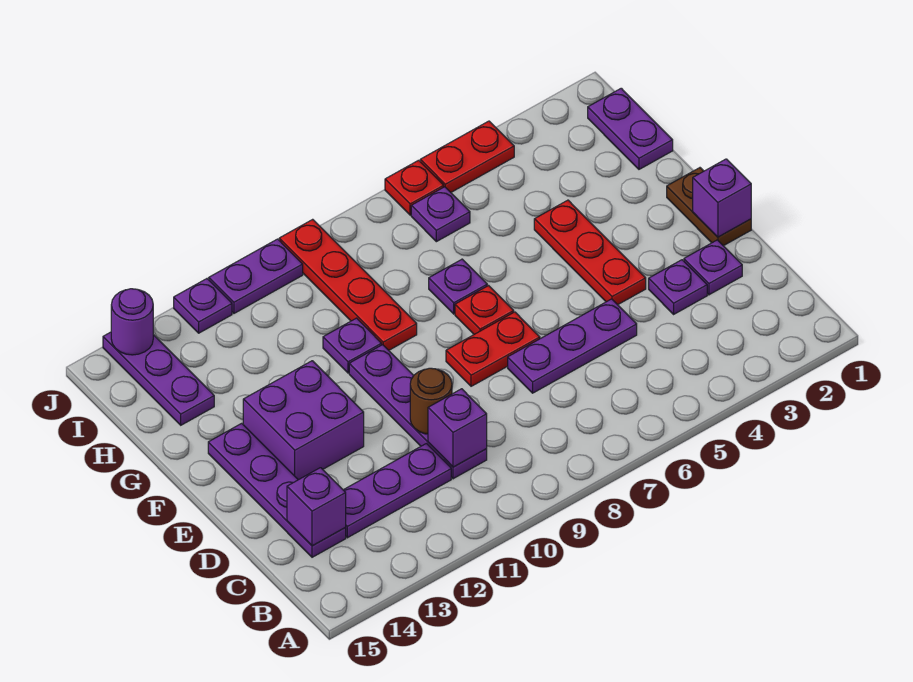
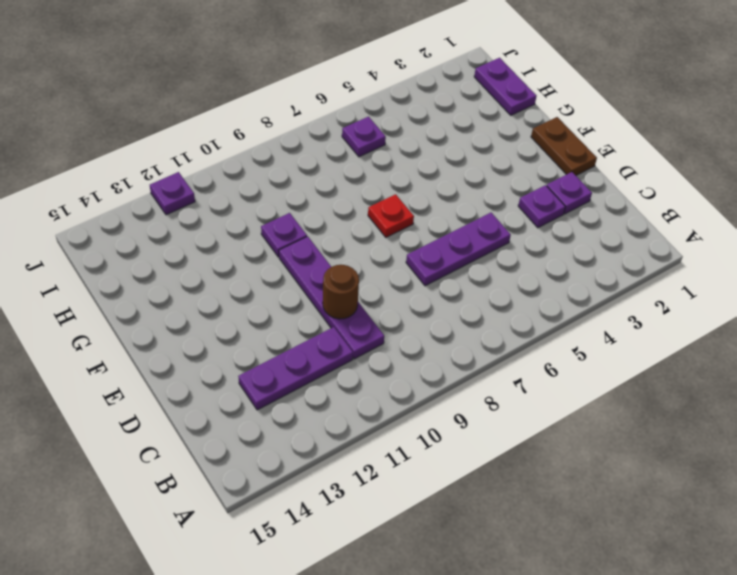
none -> purple plate C14:F14 level 1
none -> red plate E4:G4 level 1
none -> red plate E7:E8 level 1

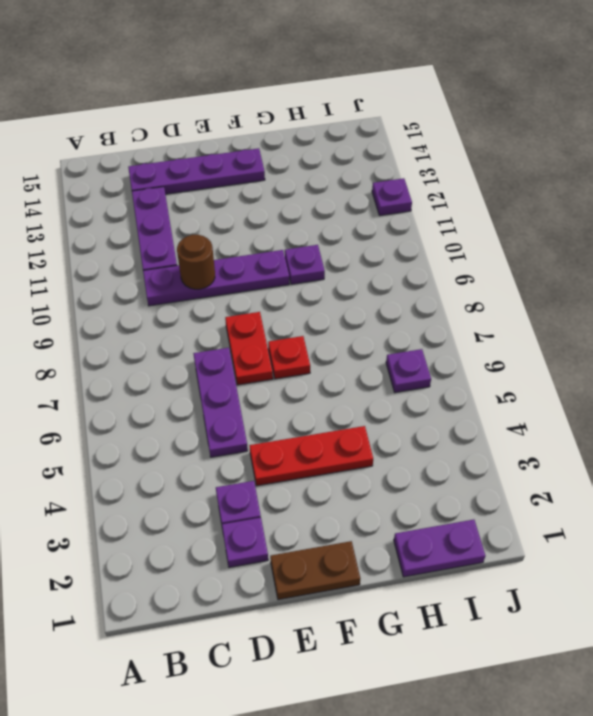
none -> purple brick E12:F13 level 1
none -> purple plate G7 level 1
none -> red plate G9:J9 level 1

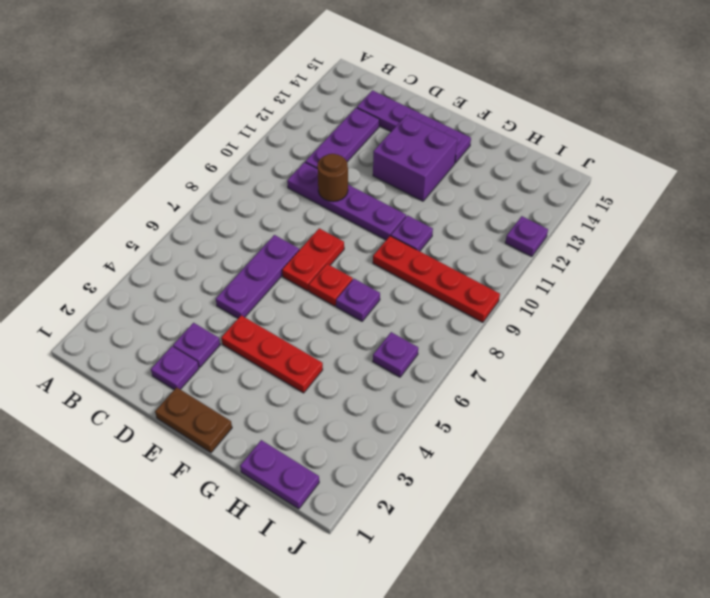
none -> purple plate H14:J14 level 1
none -> red plate J4:J5 level 1
none -> red plate J6 level 1

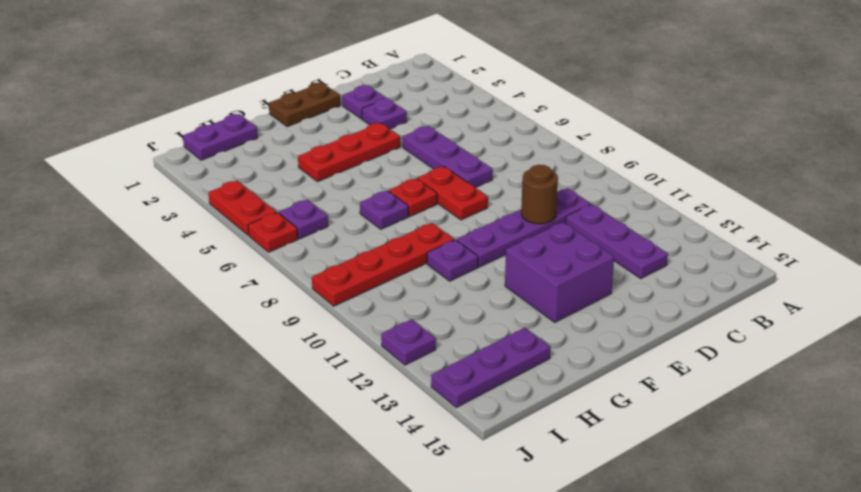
none -> purple plate C14:F14 level 1
none -> purple plate J10:J11 level 1
none -> purple brick C10 level 2

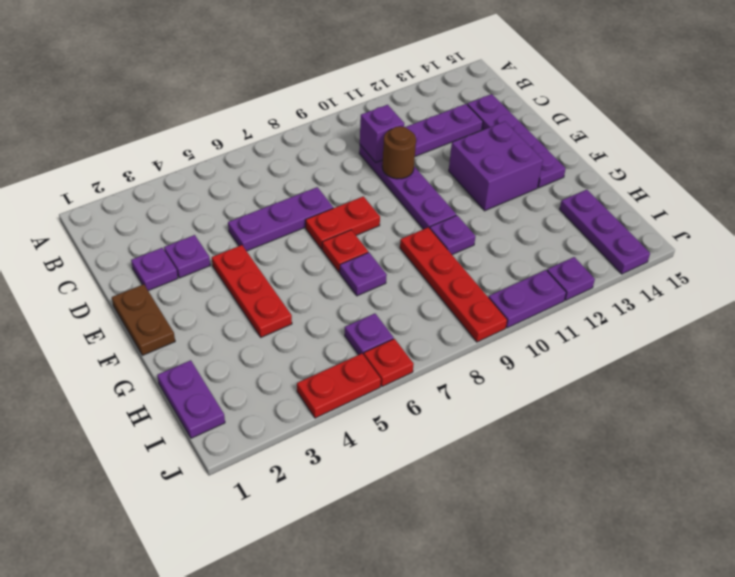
none -> purple brick C14 level 2
none -> purple brick E1 level 2
none -> purple round brick J14 level 2

